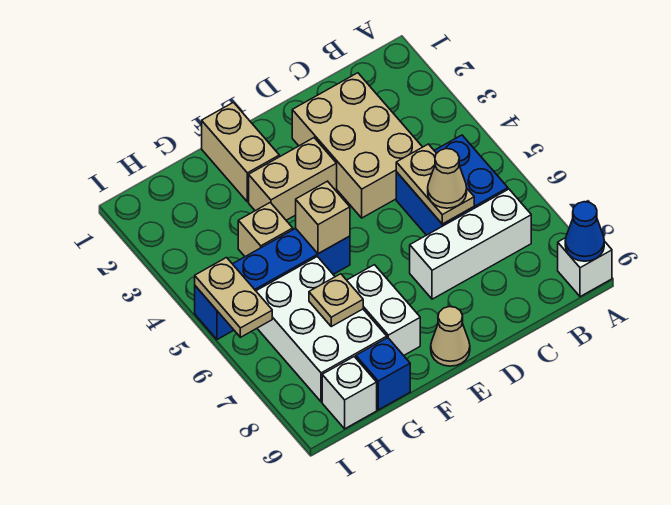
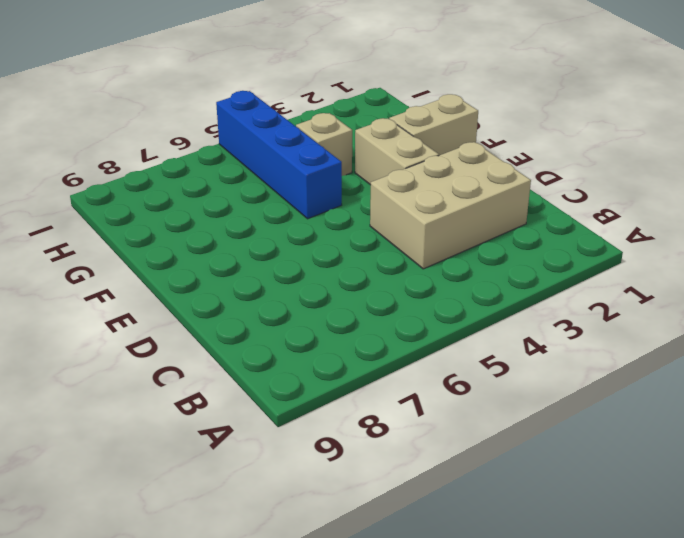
none -> white brick A9 level 1
none -> blue brick B5:C6 level 1
none -> white brick B7:D7 level 1

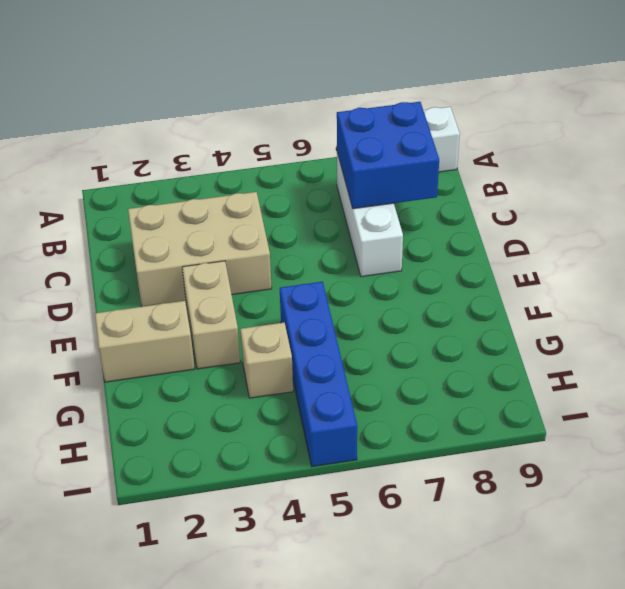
blue brick B7:C8 level 2 -> blue brick B5:C6 level 1
none -> tan cone E9 level 1
none -> white brick F7:F8 level 1
none -> white brick G6:H8 level 1

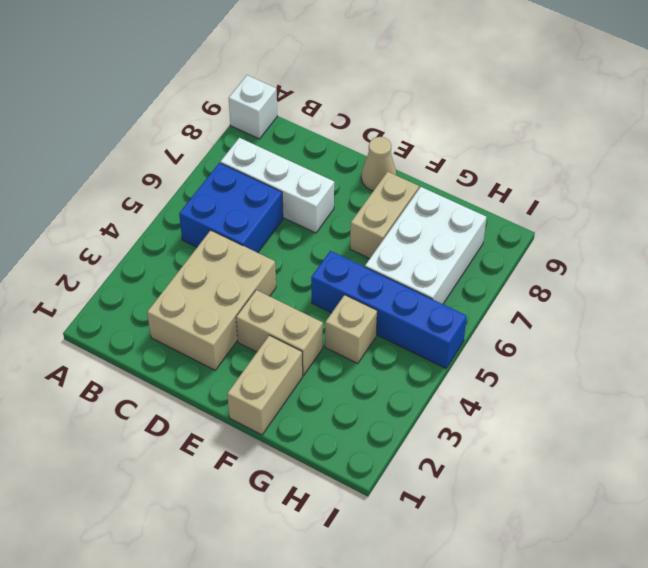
tan brick F7:F8 level 1 -> white brick F7:F8 level 1
none -> blue brick G9 level 1
none -> white brick H9 level 1
none -> blue cone A9 level 2

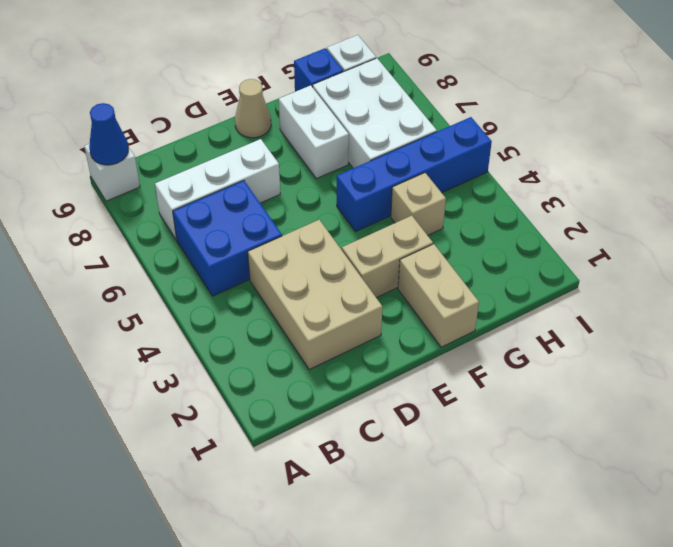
none -> tan plate C5:C6 level 2
none -> tan brick F5 level 2
none -> tan plate G7 level 2

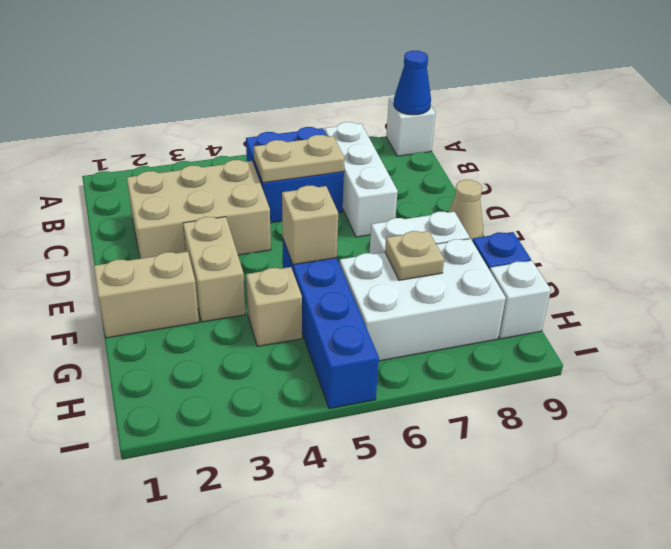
none -> tan plate I5:I6 level 2
none -> tan cone C6 level 3

